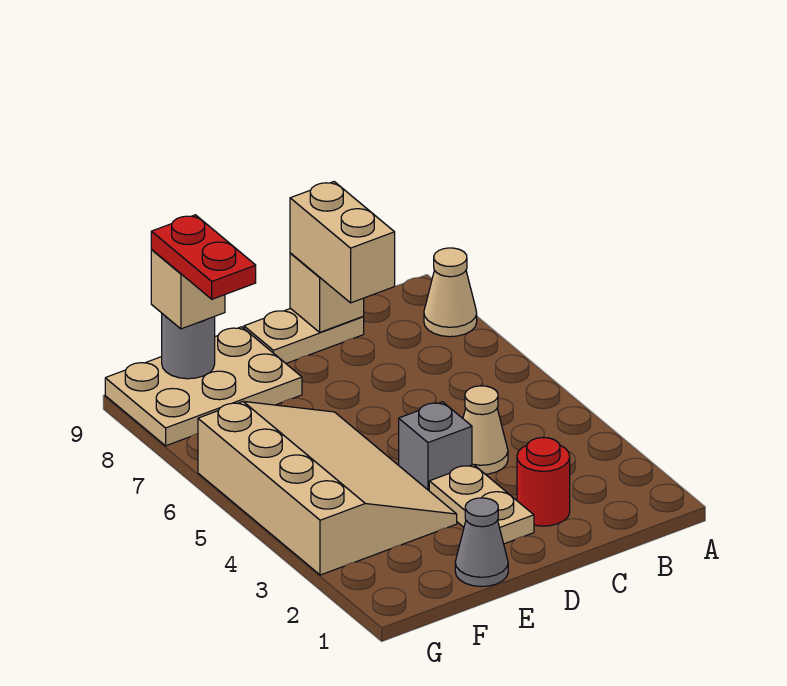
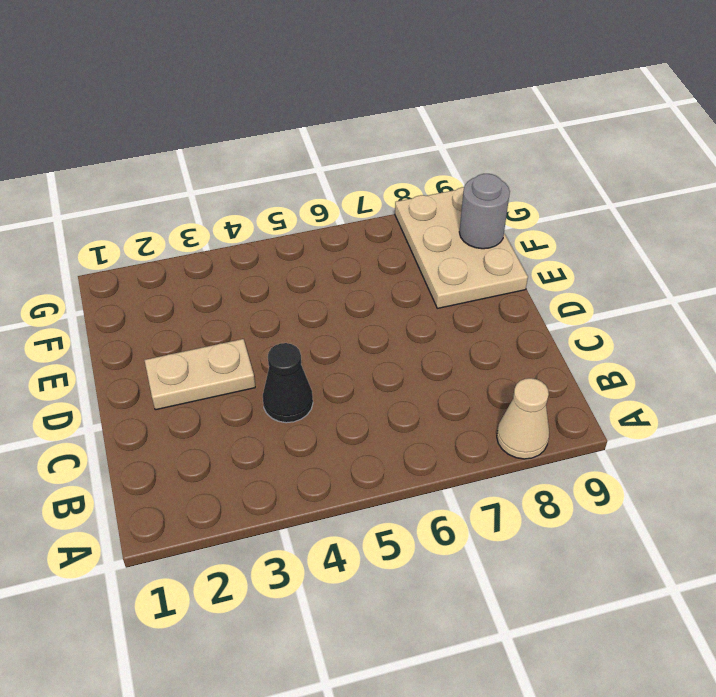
black cone C4 level 1 -> tan cone C4 level 1
none -> red round brick C2 level 1
none -> tan plate C9:D9 level 1
none -> grey brick D4 level 1

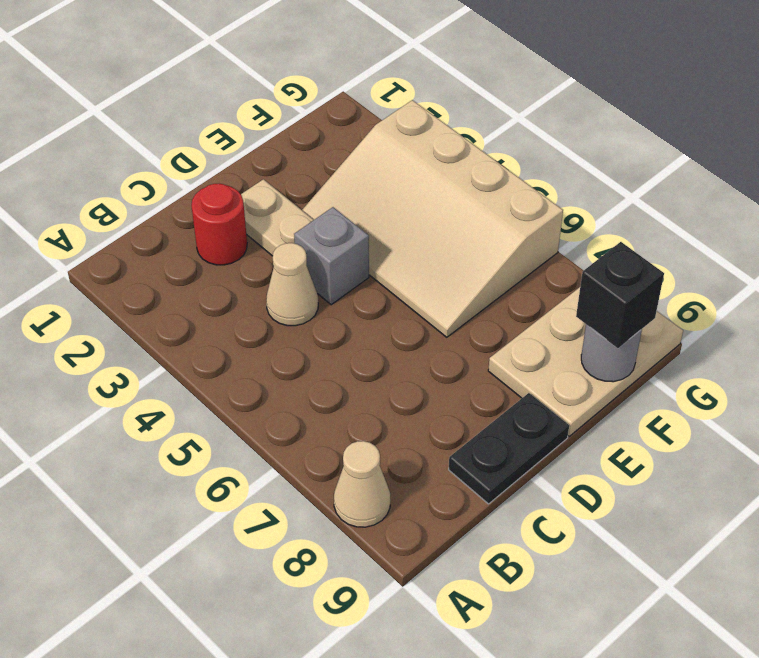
black plate C9:D9 level 1 -> tan plate C9:D9 level 1
black brick F9 level 3 -> tan brick F9 level 3
none -> grey cone E1 level 1
none -> tan brick C9 level 2
none -> tan brick C8:C9 level 3

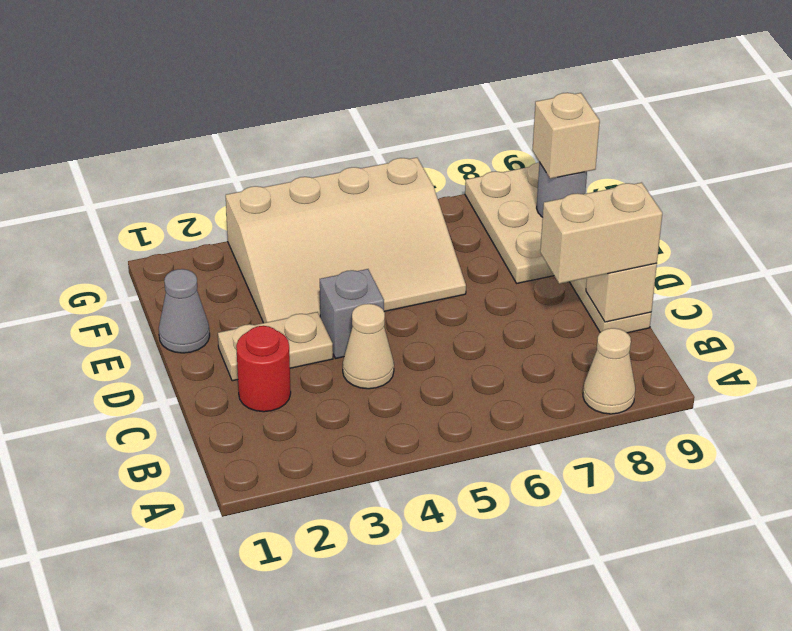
none -> red plate F8:F9 level 4

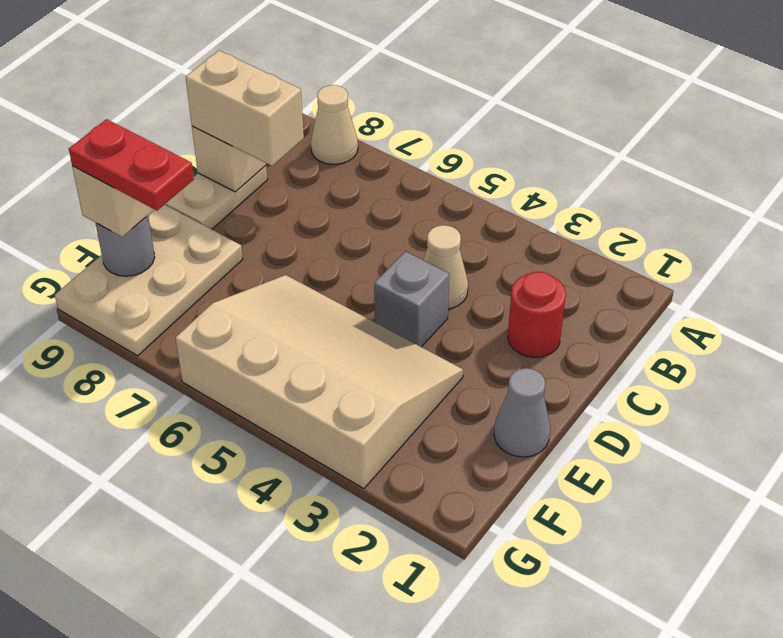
none -> tan plate D2:D3 level 1

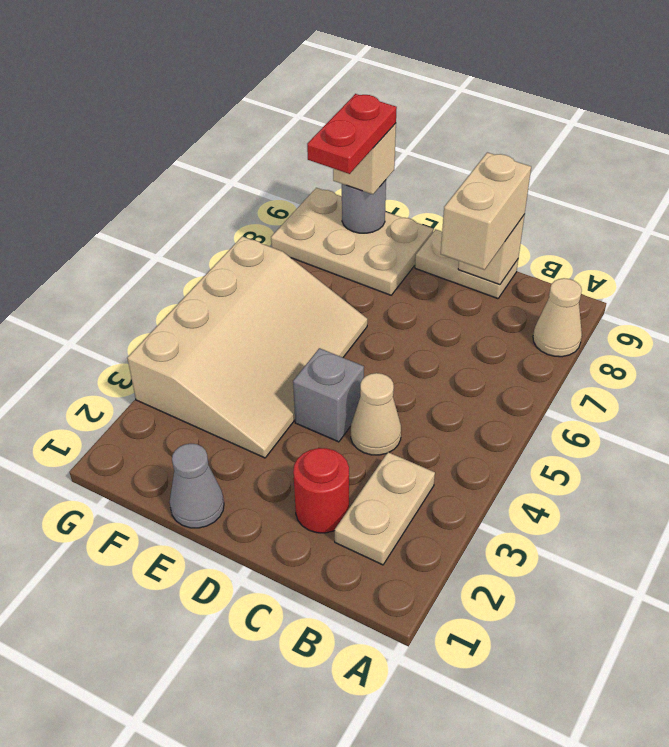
tan plate B2:B3 level 1 -> tan plate D2:D3 level 1

